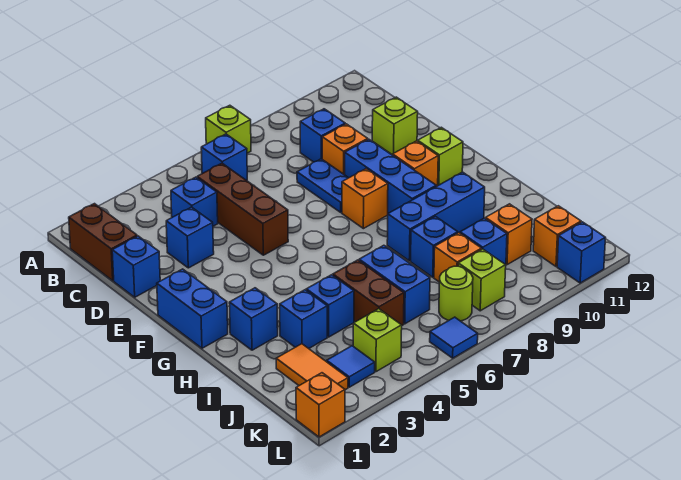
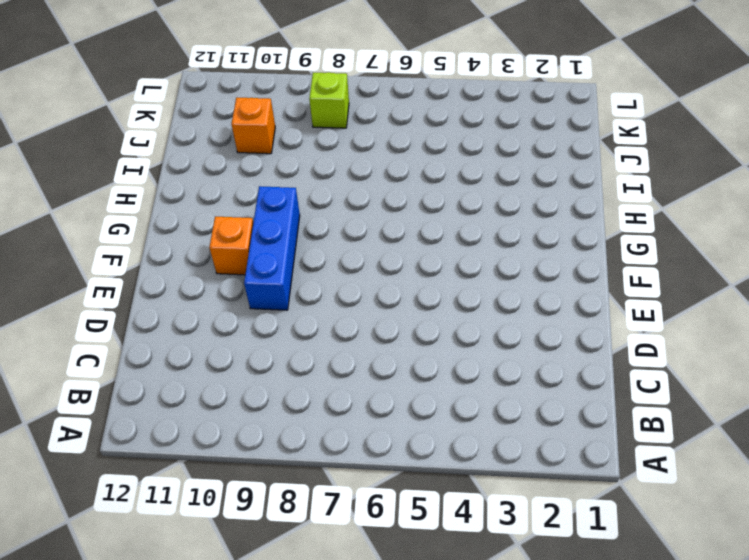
none -> lime brick A7 level 1
none -> brown brick B1:C1 level 1
none -> blue brick B6 level 1
none -> blue brick C4 level 1

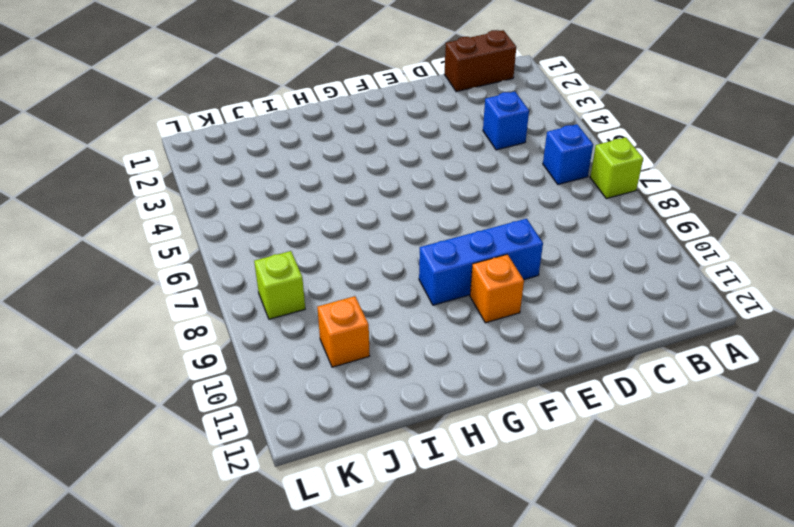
none -> brown brick C5:E5 level 1
none -> blue brick C9 level 1
none -> blue brick D1 level 1
none -> blue brick D3 level 1

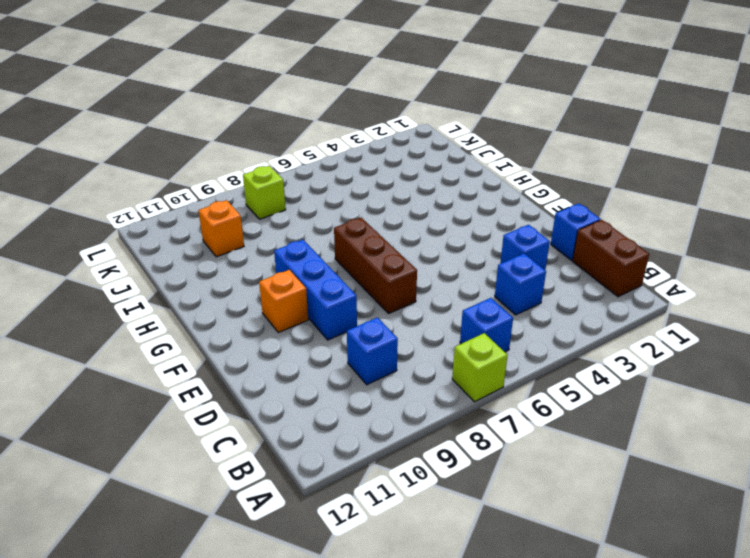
brown brick E7:G7 level 1 -> brown brick C5:E5 level 1
none -> blue plate D8:E8 level 1
none -> orange brick D9 level 1
none -> lime brick D11 level 1
none -> blue brick F1:G1 level 1

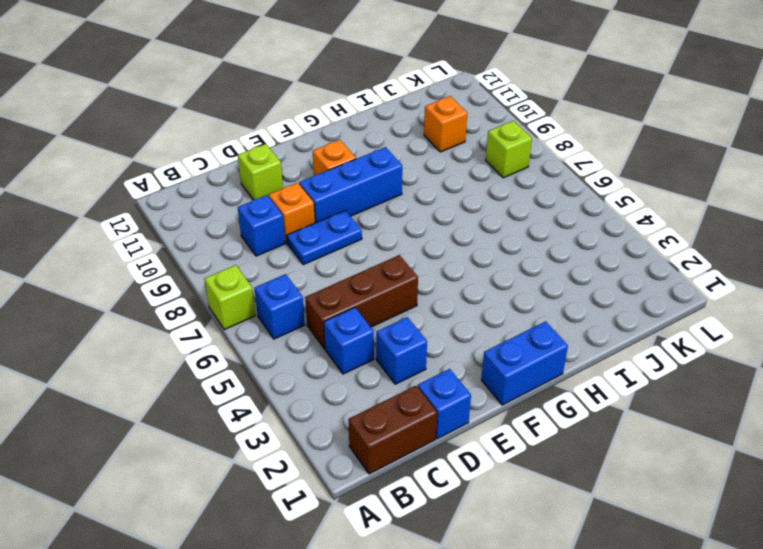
none -> orange brick F8 level 1
none -> lime brick F11 level 1
none -> blue brick H2 level 1
none -> blue brick H8:H10 level 1

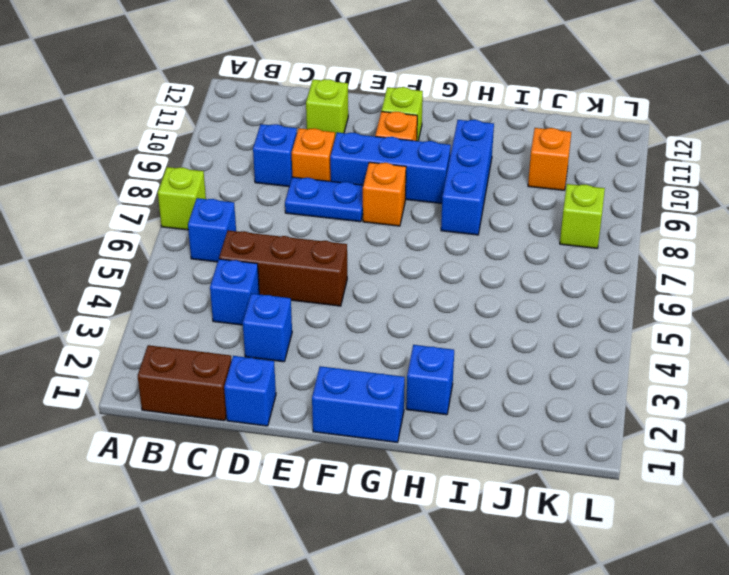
none -> blue brick I3 level 1
none -> blue brick I4 level 1
none -> brown brick I5:J5 level 1
none -> blue brick I6:J6 level 1

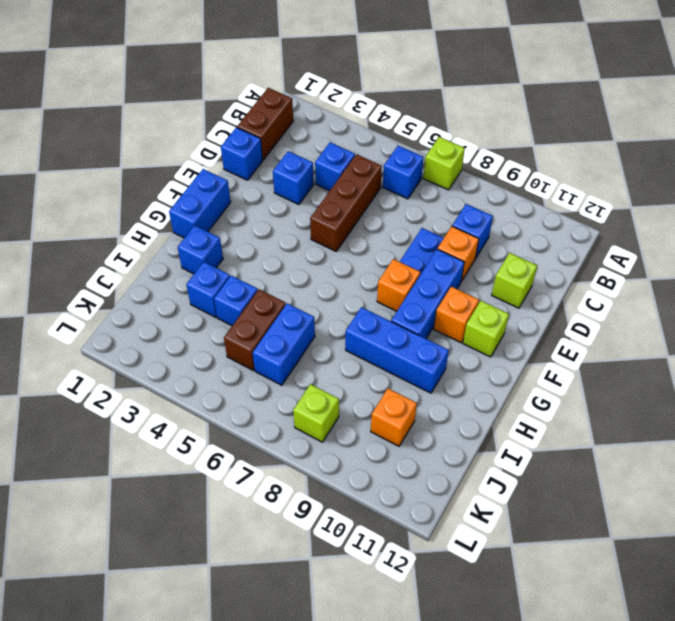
none -> blue brick I8 level 1
none -> orange tile J2:K2 level 1
none -> orange brick J8 level 1
none -> blue brick J9 level 1

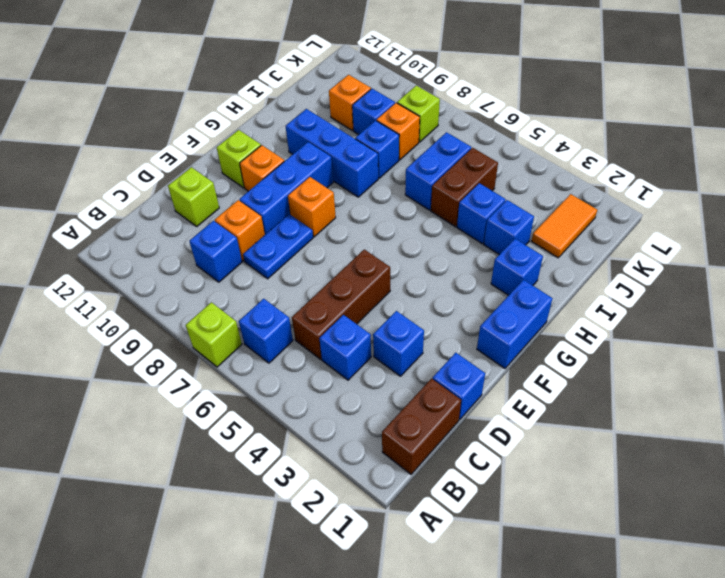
none -> blue tile K3 level 1
none -> lime brick K4 level 1
none -> lime round brick K7 level 1
none -> orange brick K11 level 1

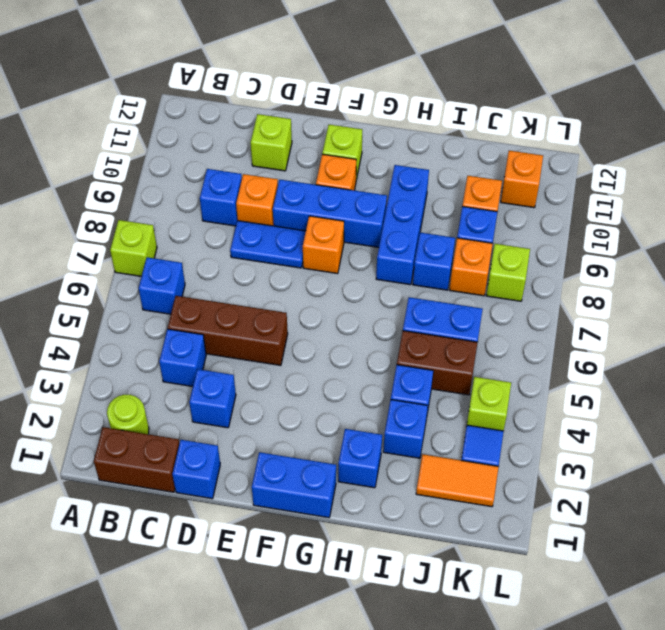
lime round brick B2 level 1 -> lime round brick K7 level 1
none -> orange brick L1 level 1
none -> blue tile L6 level 1
none -> blue brick L11 level 1

